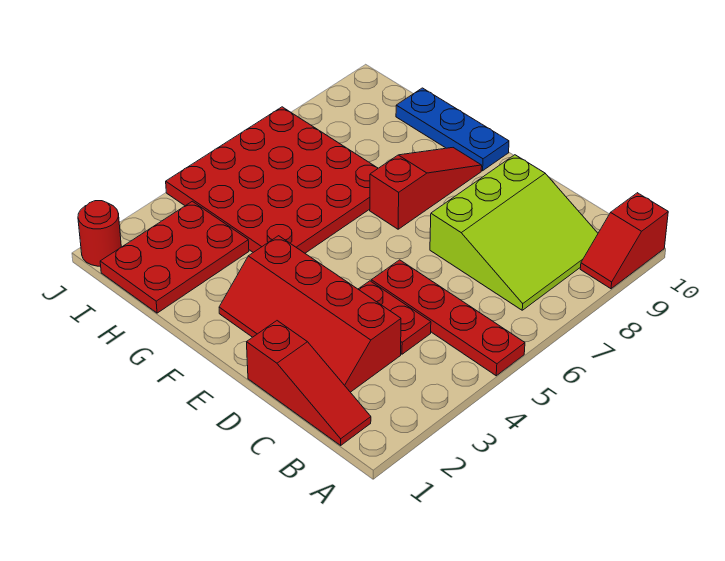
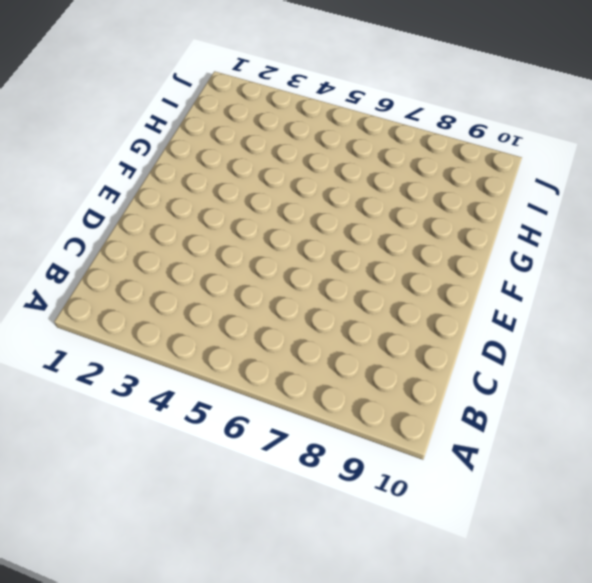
none -> red plate A5:D5 level 1
none -> red slope A9:A10 level 1 top 10

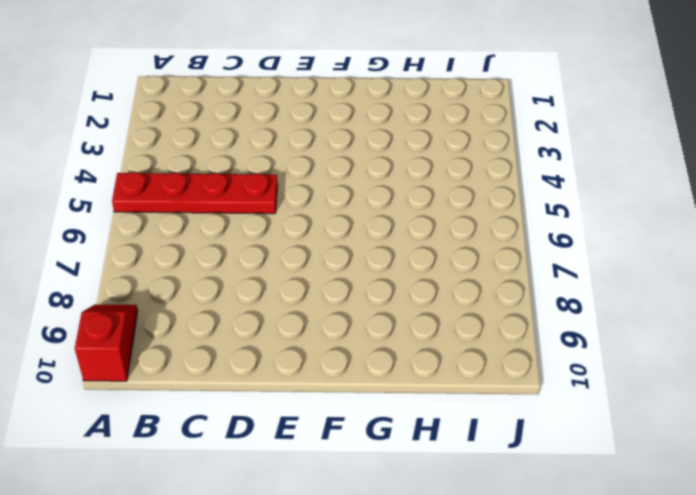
none -> red slope B1:D1 level 1 top D
none -> lime slope B7:D9 level 1 top D

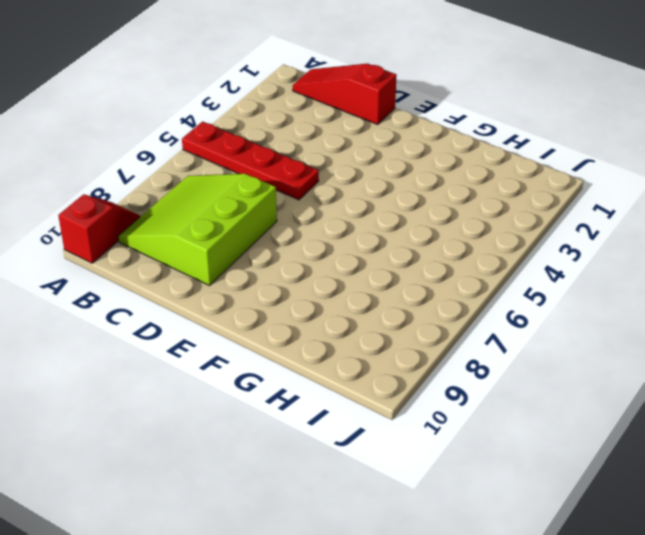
none -> red slope C2:F3 level 1 top 3
none -> red plate C4:D4 level 1

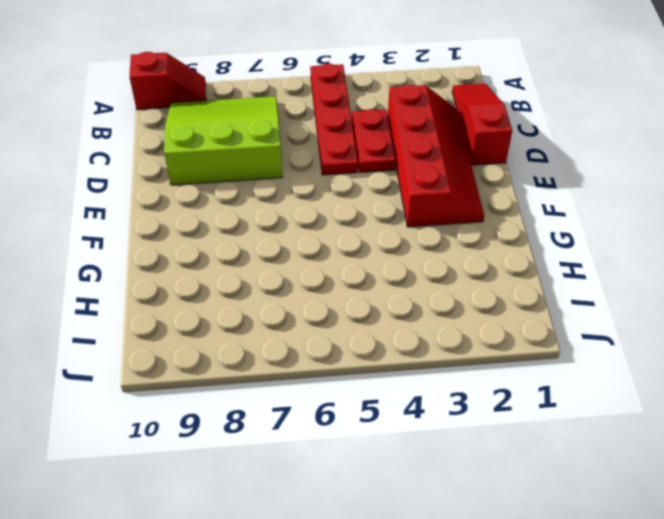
none -> red slope F7:F9 level 1 top 7
none -> blue plate F10:H10 level 1

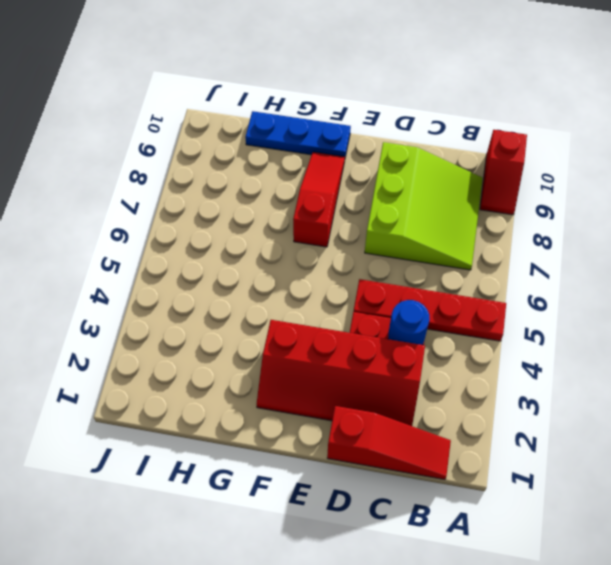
blue round brick C4 level 2 -> none
none -> red plate G4:J7 level 1
none -> red plate H1:I3 level 1

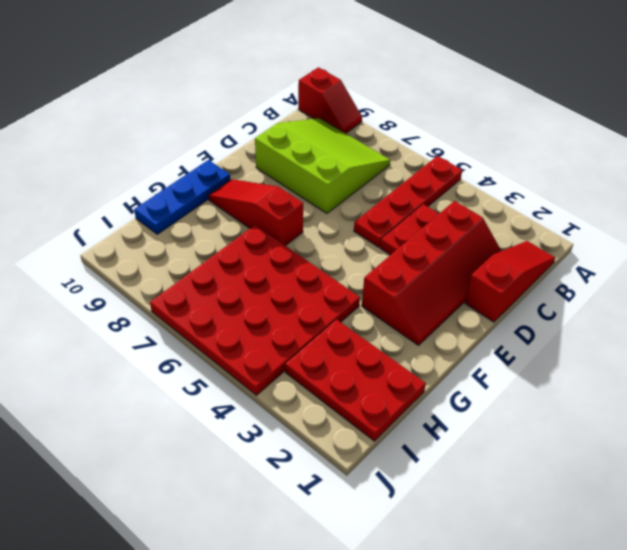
none -> red round brick J1 level 1

